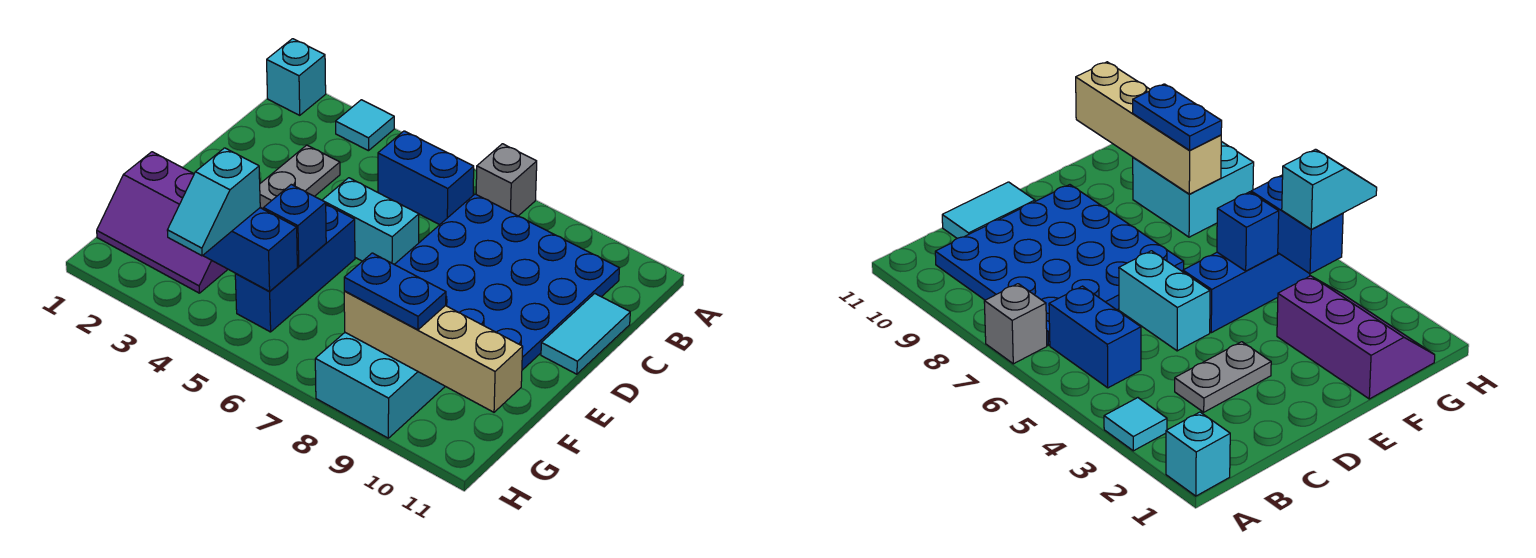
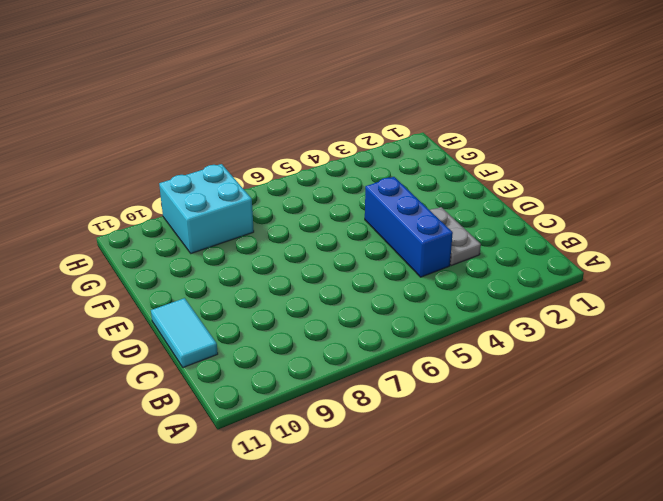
blue brick C4:E4 level 1 -> blue brick E5:G5 level 1
none -> cyan brick A1 level 1
none -> cyan tile A3 level 1
none -> grey brick A7 level 1

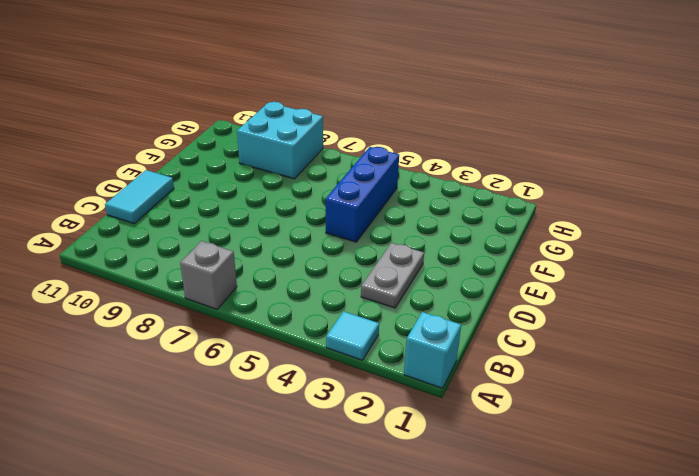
none -> blue brick B5:B6 level 1
none -> blue plate B7:E10 level 1
none -> cyan brick D5:D6 level 1

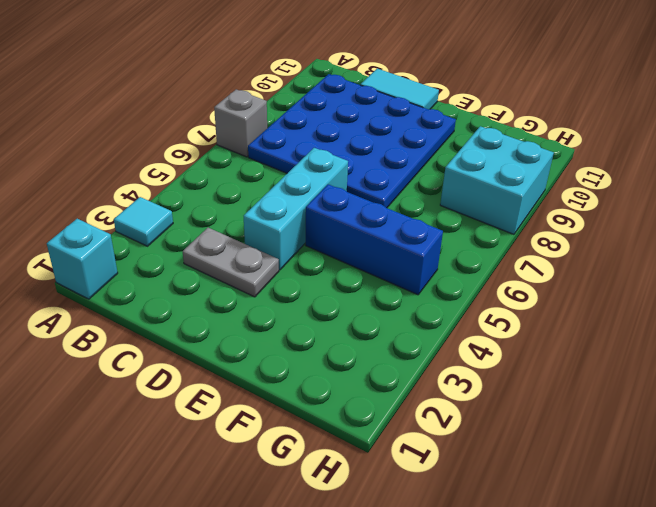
cyan brick D4:D6 level 1 -> cyan brick D5:D6 level 1
none -> blue brick B5:B6 level 1
none -> purple slope F1:G3 level 1 top F
none -> blue brick F5 level 2

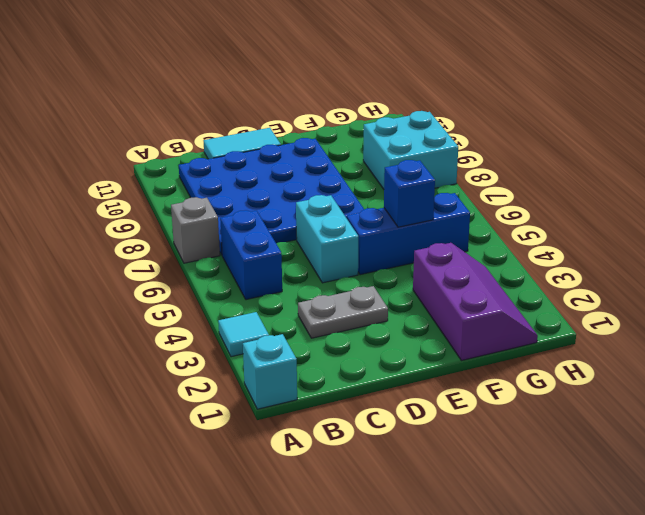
none -> blue brick G4:G5 level 2
none -> tan brick G8:G11 level 2
none -> cyan slope G4:H4 level 3 top G

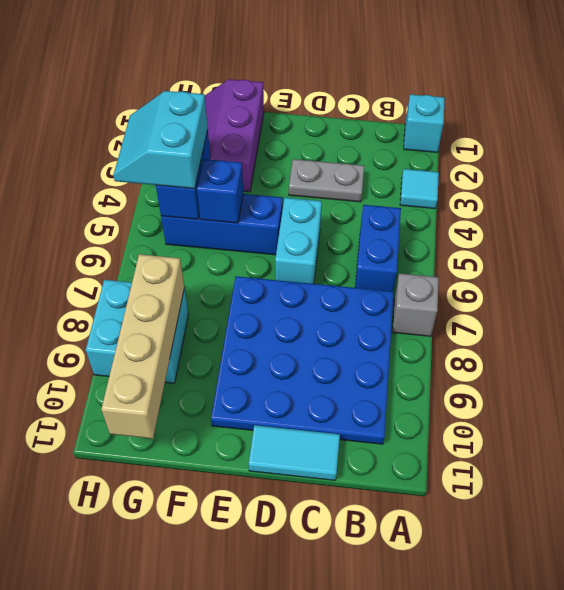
cyan slope G4:H5 level 3 top G -> cyan slope G4:H4 level 3 top G
none -> blue plate G8:G9 level 3

